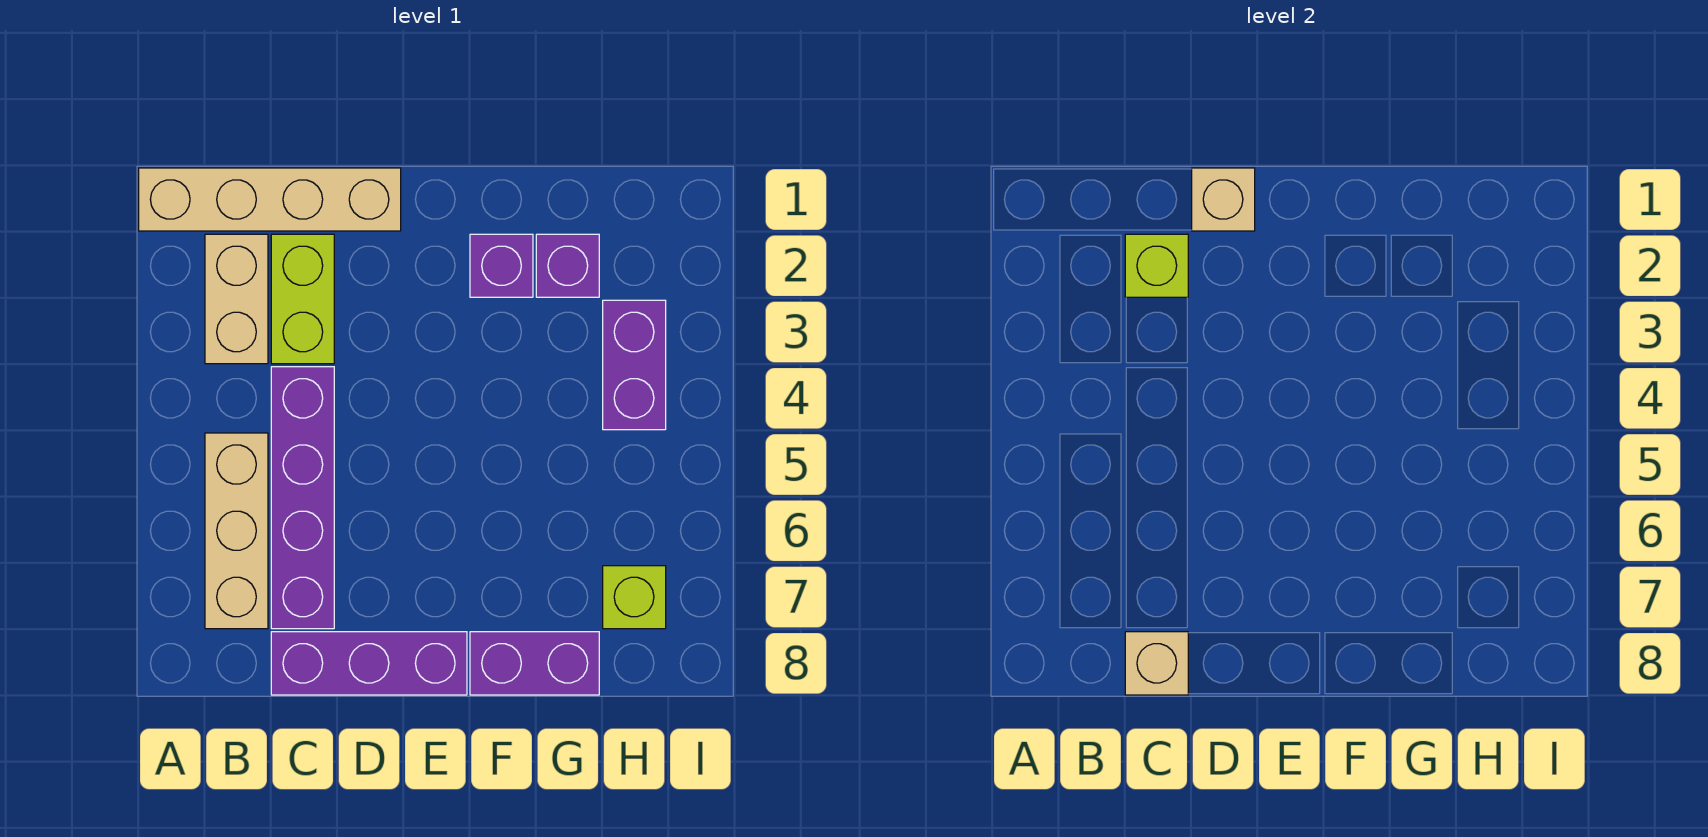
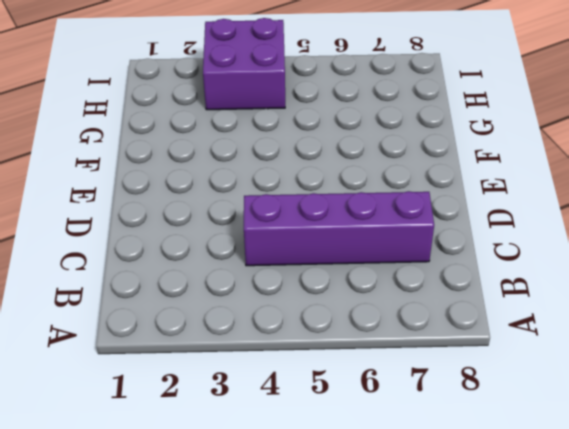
purple brick H3:I4 level 1 -> purple brick H3:H4 level 1
none -> tan brick A1:D1 level 1
none -> tan brick B2:B3 level 1
none -> tan brick B5:B7 level 1

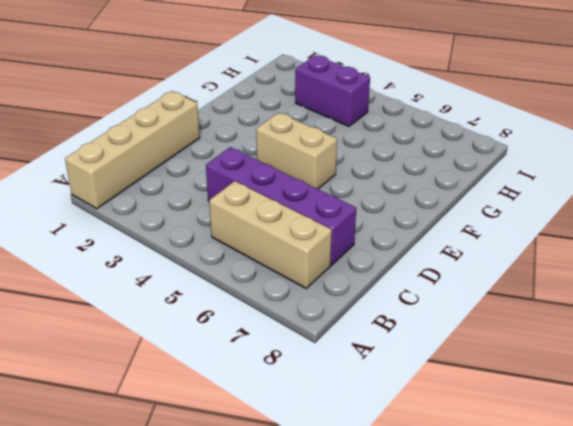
tan brick E4:E5 level 1 -> tan brick B2:B3 level 1
none -> lime brick C2:C3 level 1
none -> purple brick C8:E8 level 1
none -> purple brick F2 level 1

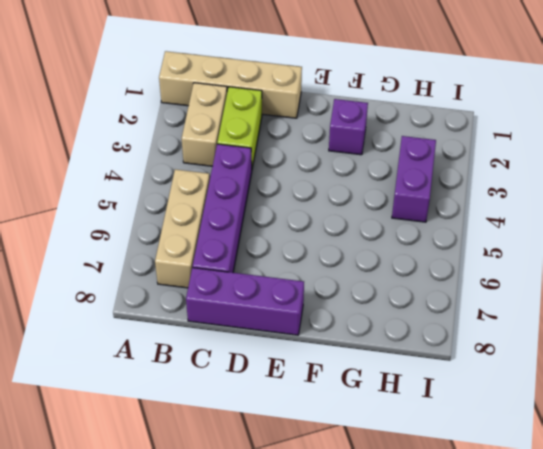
none -> purple brick F8:G8 level 1
none -> purple brick G2 level 1
none -> lime brick H7 level 1

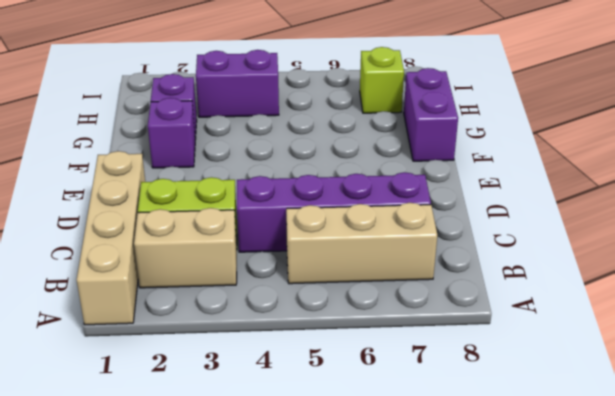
none -> purple brick C8:E8 level 1
none -> lime brick C2 level 2
none -> tan brick C8 level 2

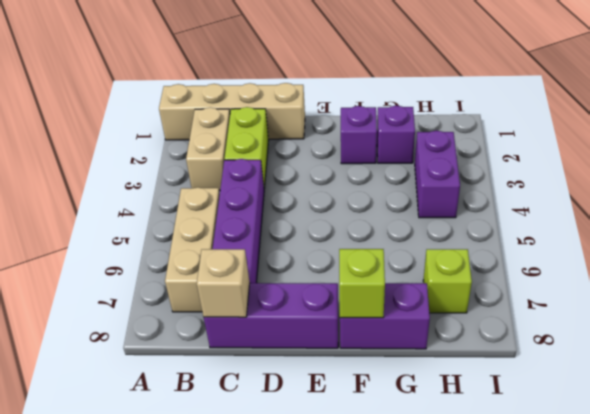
lime brick F8 level 2 -> lime brick C2 level 2
none -> tan brick D1 level 2

